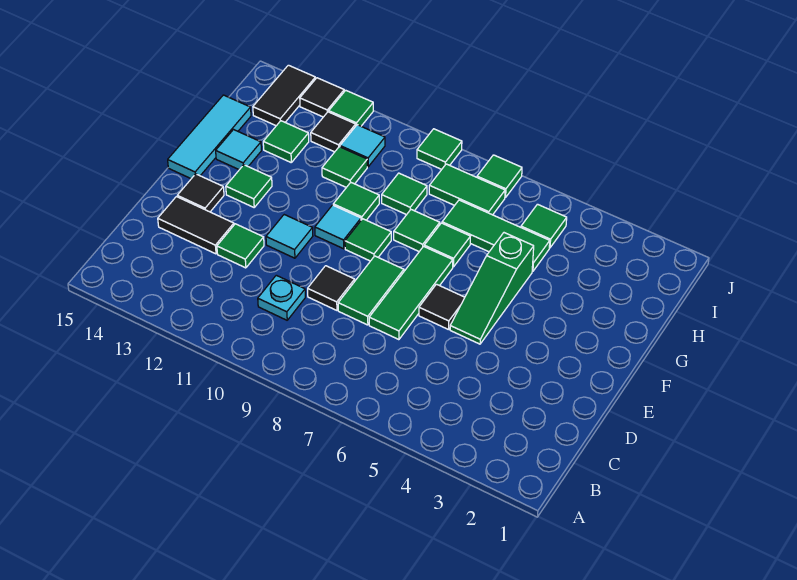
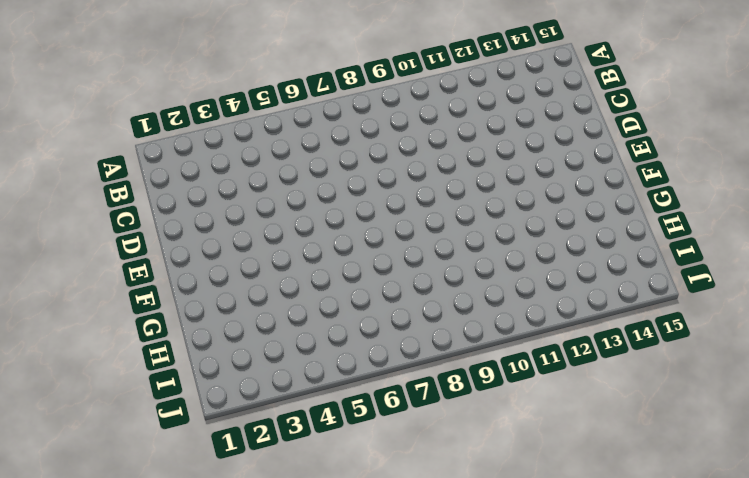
none -> cyan plate C10 level 1
none -> green tile D7:F7 level 1
none -> green tile D8:E8 level 1
none -> black tile D9 level 1

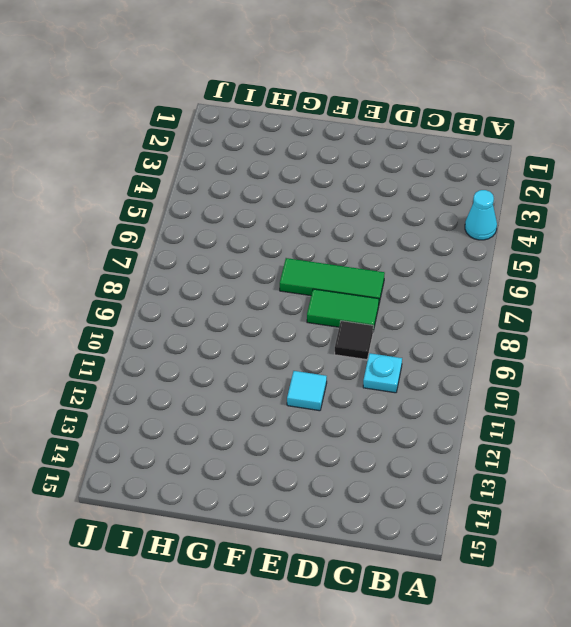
cyan cone A4 level 1 -> none
none -> green tile D12 level 1
none -> black tile D13:D14 level 1
none -> green slope E5:G5 level 1 top G
none -> black tile E6 level 1

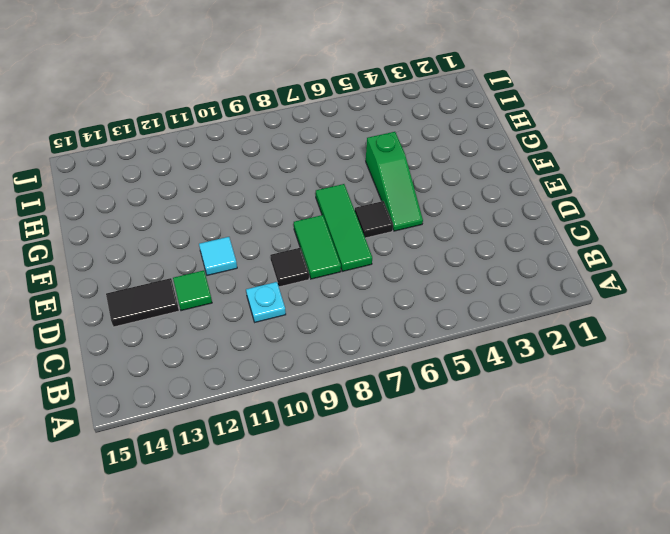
none -> black tile E14 level 1
none -> green tile F9 level 1
none -> cyan tile F10 level 1
none -> green tile F13 level 1

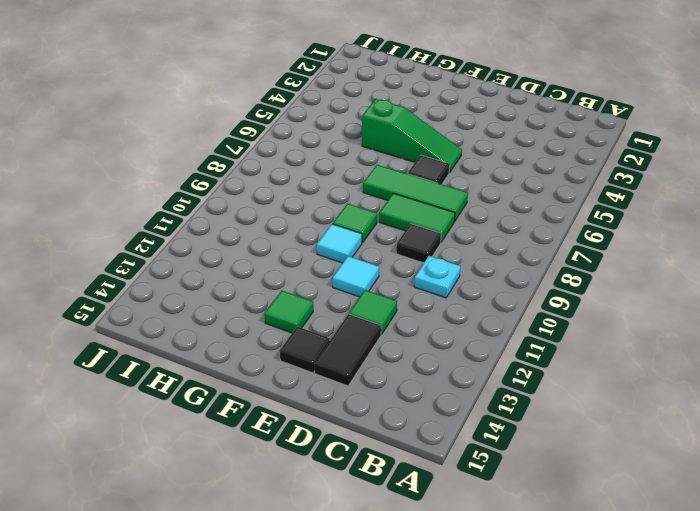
none -> cyan tile F15:H15 level 1
none -> green tile G7 level 1
none -> green tile G8 level 1
none -> green tile G10 level 1

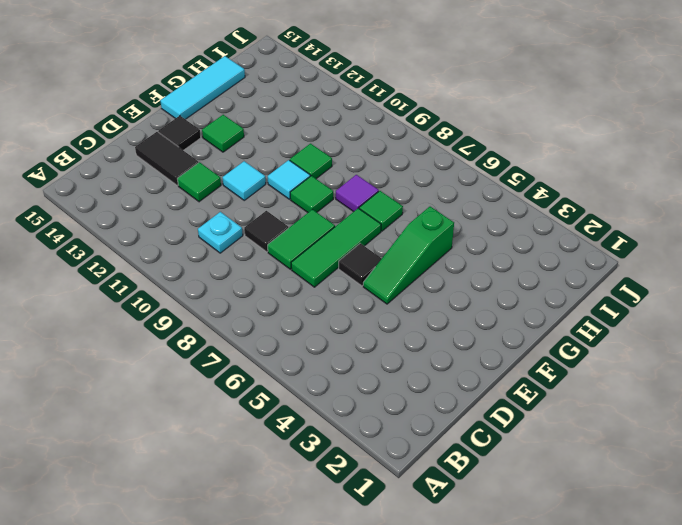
purple tile G8 level 1 -> green tile G8 level 1
none -> cyan tile G14 level 1
none -> green tile H5:H7 level 1
none -> green tile H9 level 1
none -> green tile H11 level 1

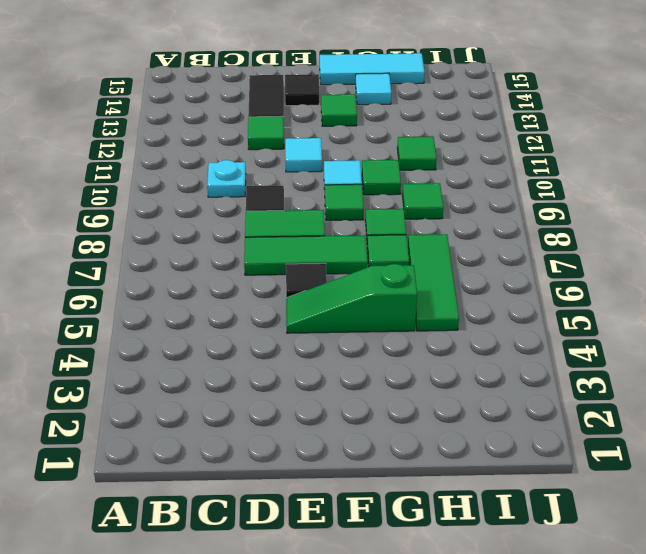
none -> green tile H13 level 1
none -> green tile I5 level 1
none -> green tile I7:I8 level 1
none -> cyan tile I11 level 1

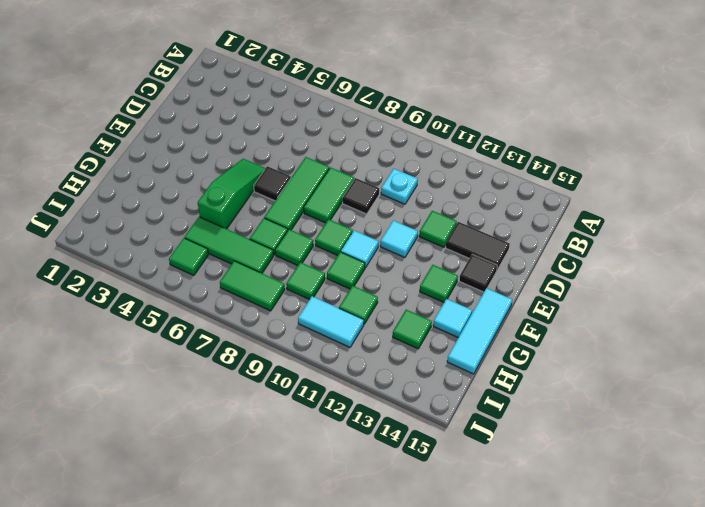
cyan tile I10:I11 level 1 -> cyan tile I11 level 1
none -> black tile I12 level 1
none -> black tile I14:J14 level 1
none -> green tile J7 level 1
none -> green tile J9 level 1

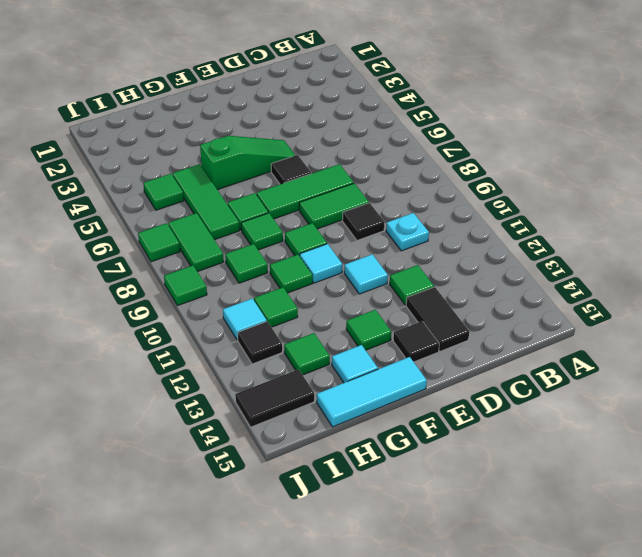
none -> green tile J12 level 1
none -> black tile J13 level 1

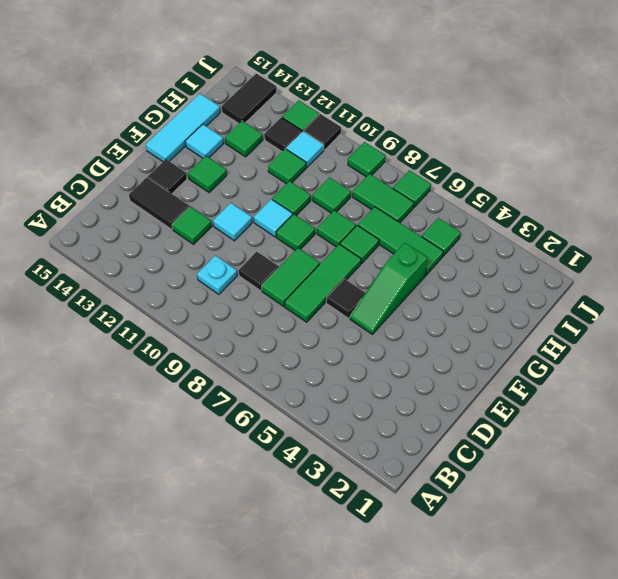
black tile J11 level 1 -> black tile J13 level 1

